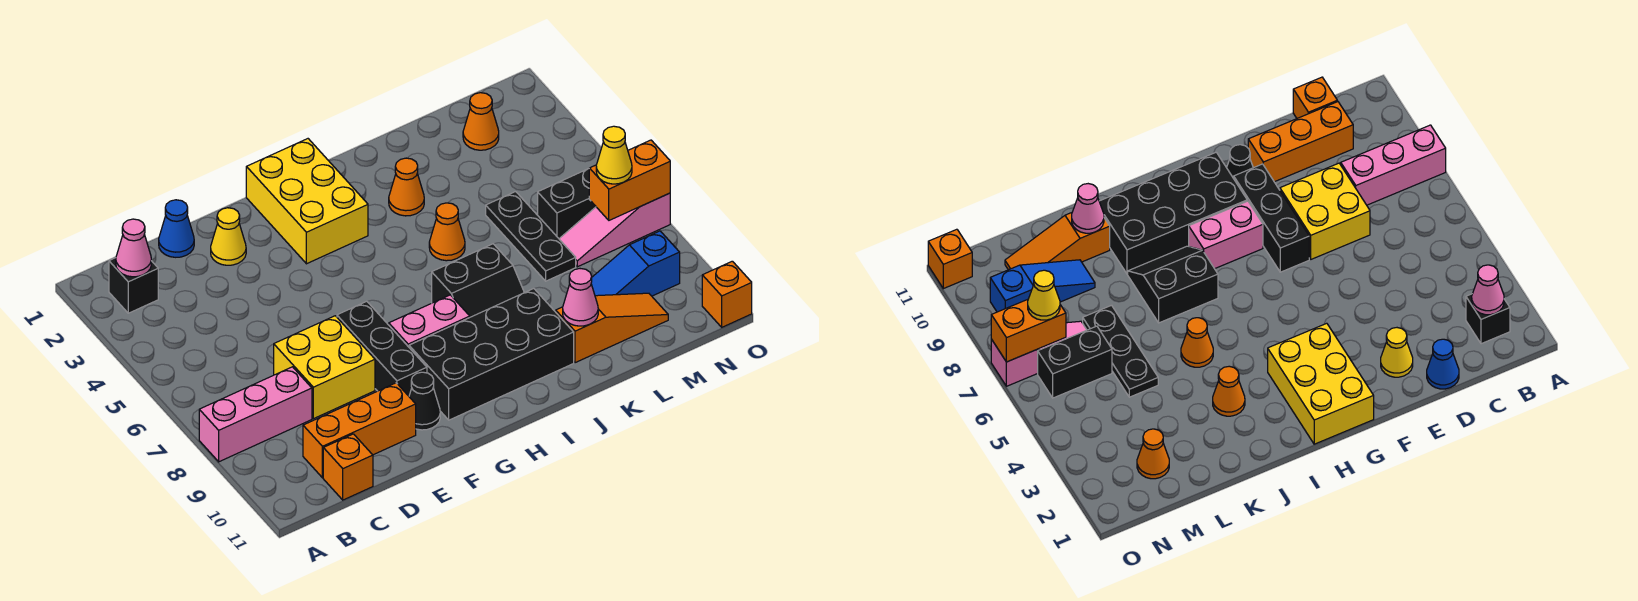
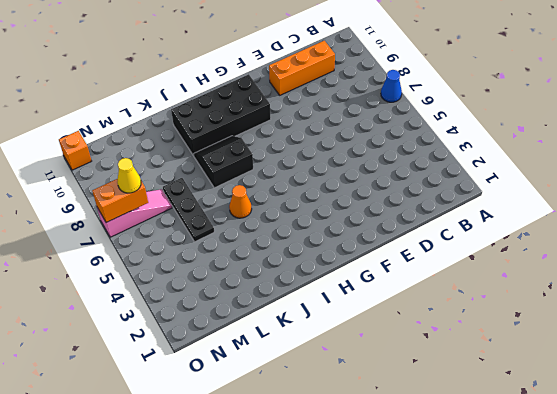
blue cone A7 level 1 -> blue cone D1 level 1
none -> pink brick A8:C8 level 1
none -> black brick B2 level 1
none -> orange brick C11 level 1

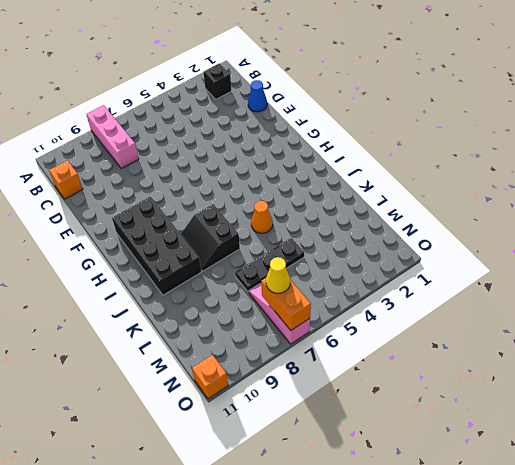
none -> orange brick C10:E10 level 1
none -> yellow brick D7:E8 level 1
none -> yellow cone E2 level 1

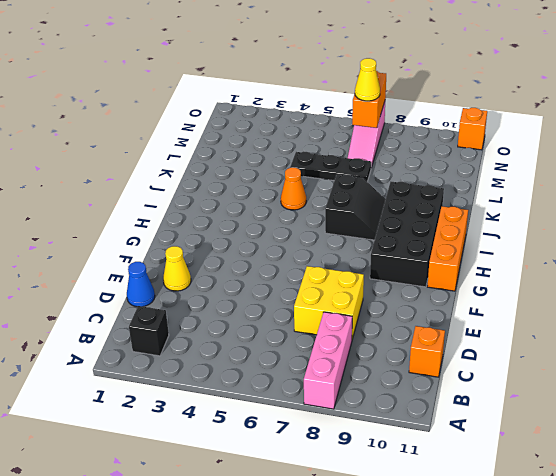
orange brick G11:I11 level 1 -> orange brick C10:E10 level 1
none -> black brick F7:F9 level 1
none -> black cone F10 level 1
none -> yellow brick G1:H3 level 1

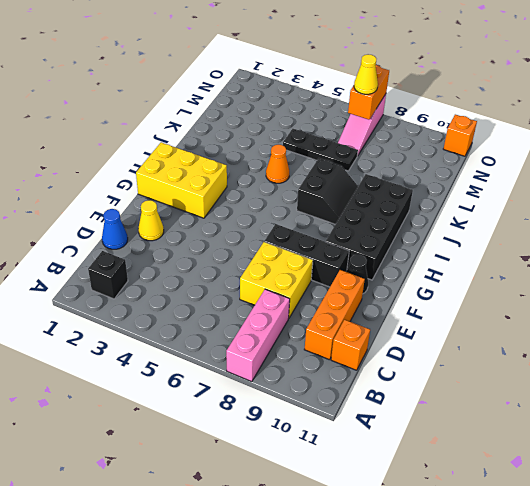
none -> pink brick G8:H8 level 1
none -> orange cone J3 level 1
none -> orange slope K10:M10 level 1 top K

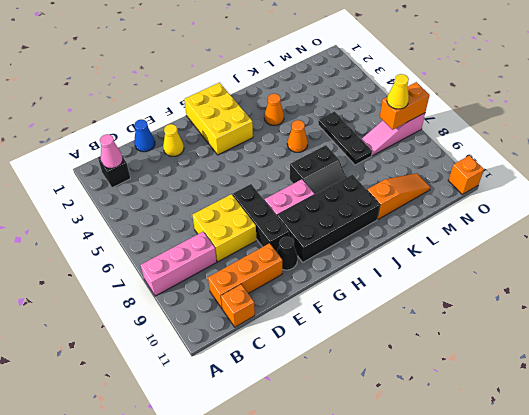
none -> blue slope L9:N9 level 1 top N
none -> orange cone M2 level 1
none -> black brick M6:N6 level 1

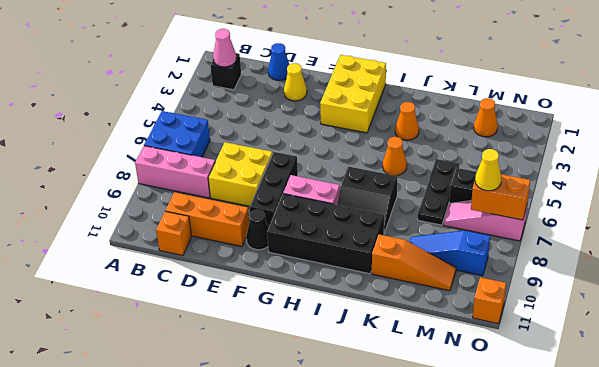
blue brick A6:B7 level 1 -> none
none -> pink cone K10 level 2

